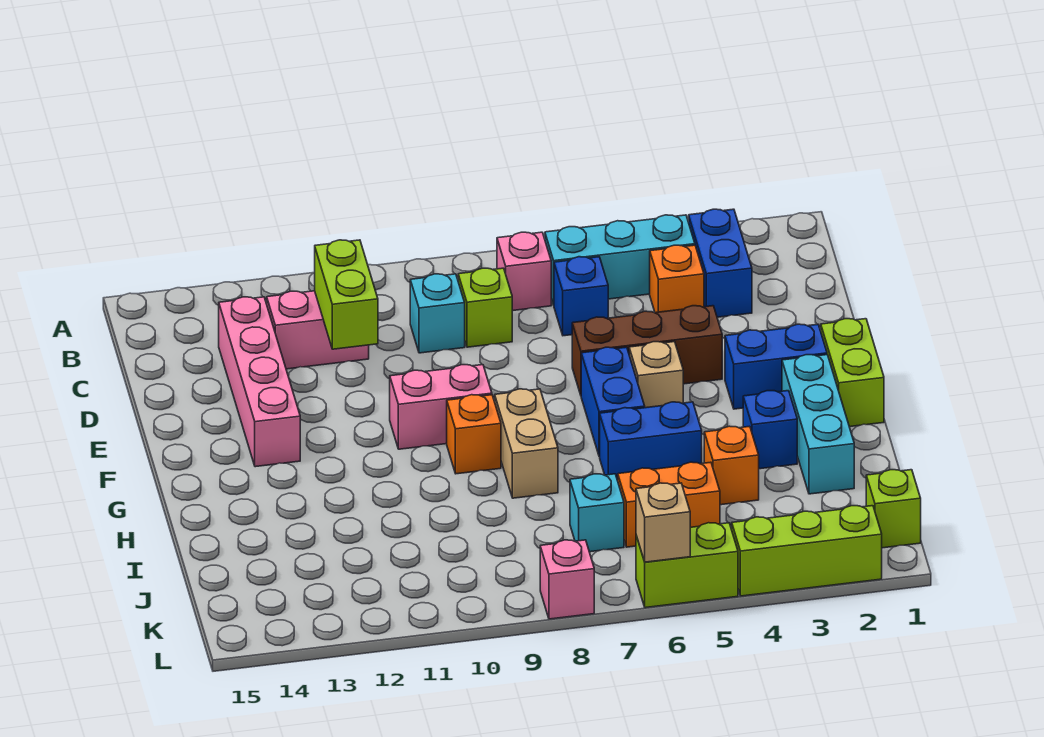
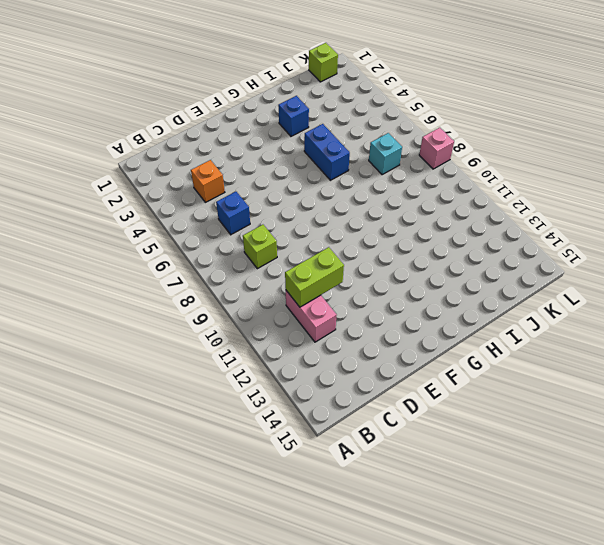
none -> blue brick B3:C3 level 1
none -> cyan brick B4:B6 level 1
none -> pink brick B7 level 1

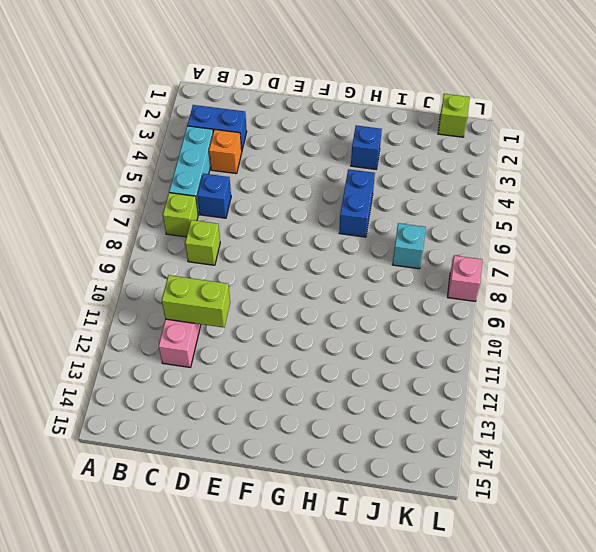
lime brick B7 level 1 -> pink brick B7 level 1
none -> cyan brick C9 level 1
none -> pink brick C13:F13 level 1
none -> brown brick E4:E6 level 1

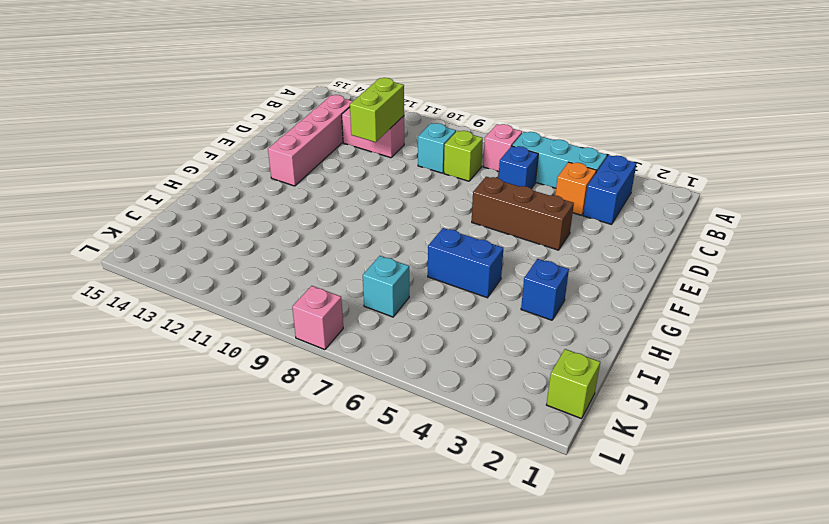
none -> lime brick F1:G1 level 1
none -> blue brick F2:F3 level 1
none -> tan brick F5 level 1

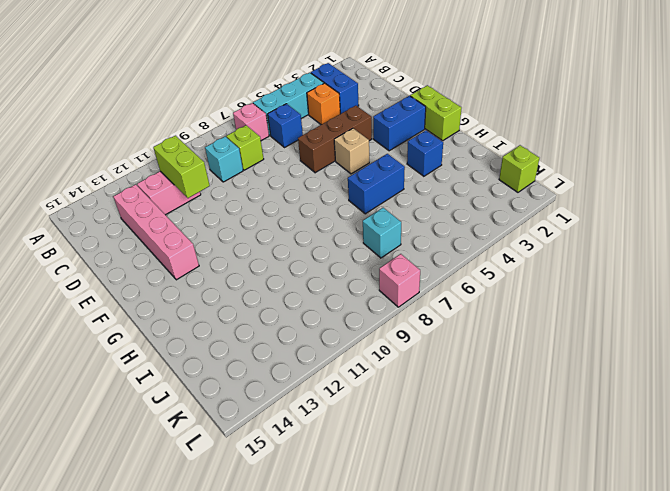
none -> blue brick F6:G6 level 1
none -> pink brick F9:F10 level 1
none -> cyan brick G2:I2 level 1

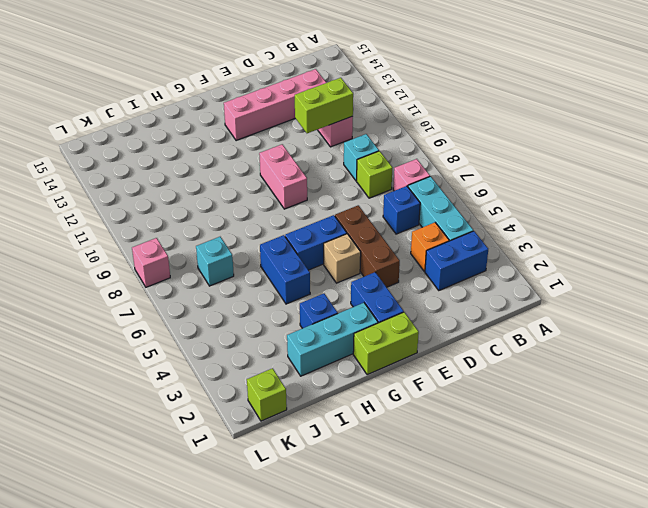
none -> tan brick G8:H8 level 1
none -> orange brick G9 level 1
none -> orange brick I4 level 1

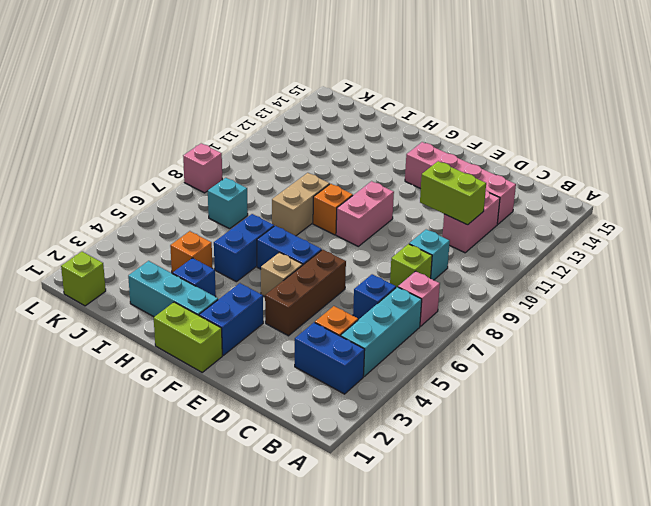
tan brick H8:H9 level 1 -> tan brick G8:H8 level 1
none -> orange brick J5:J6 level 1
none -> lime brick L2:L4 level 1
none -> lime brick L5:L6 level 1

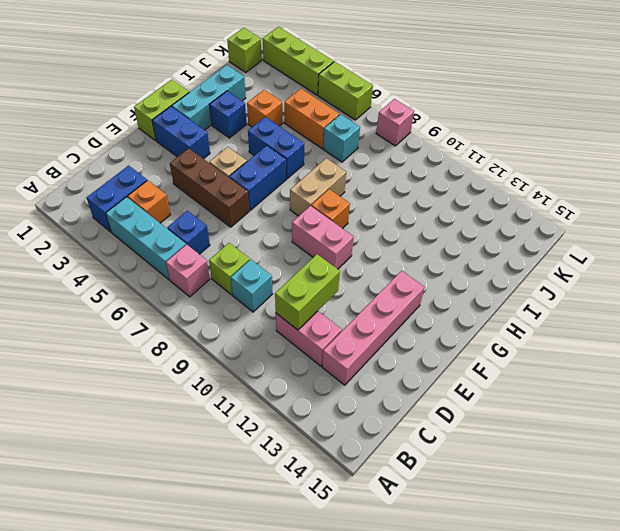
none -> tan brick L6 level 2

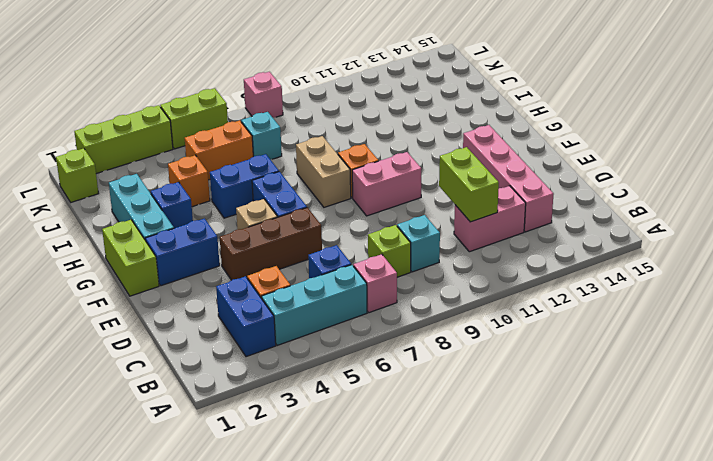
none -> tan brick L6 level 2

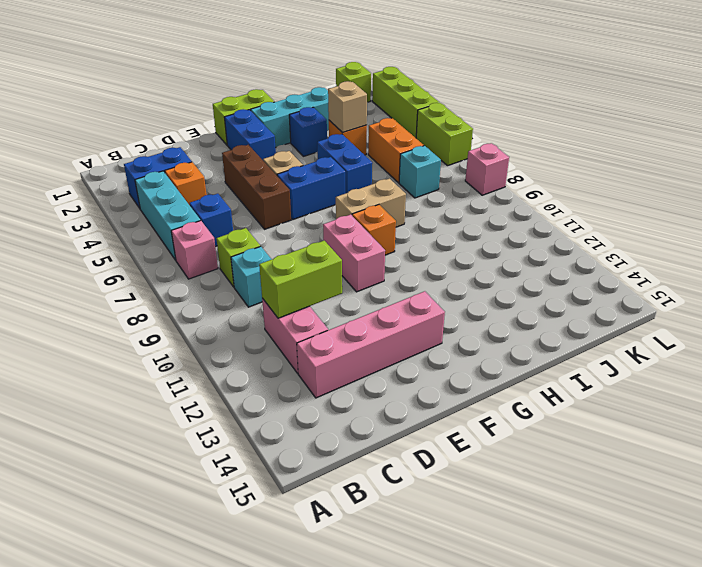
tan brick I4 level 2 -> tan brick L6 level 2

